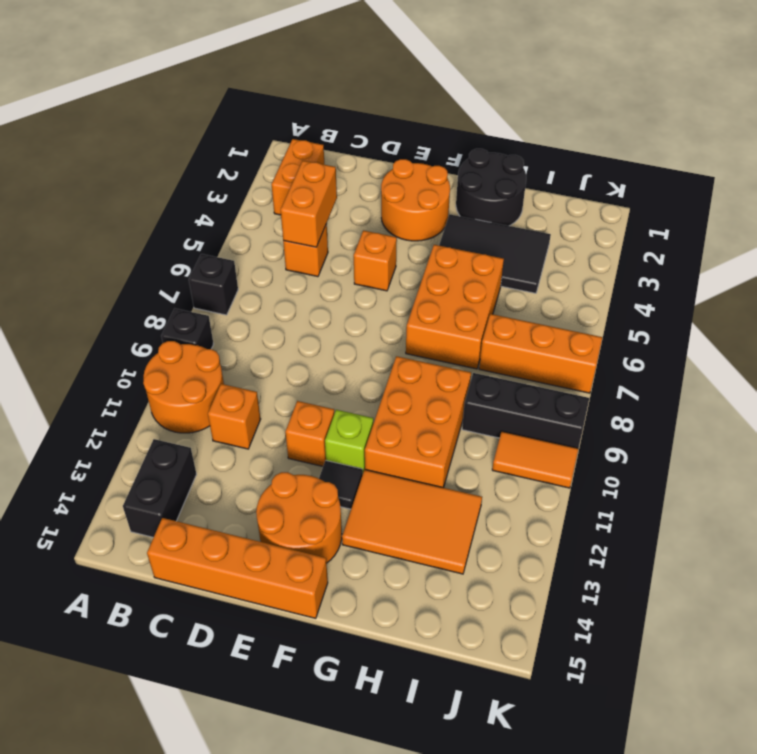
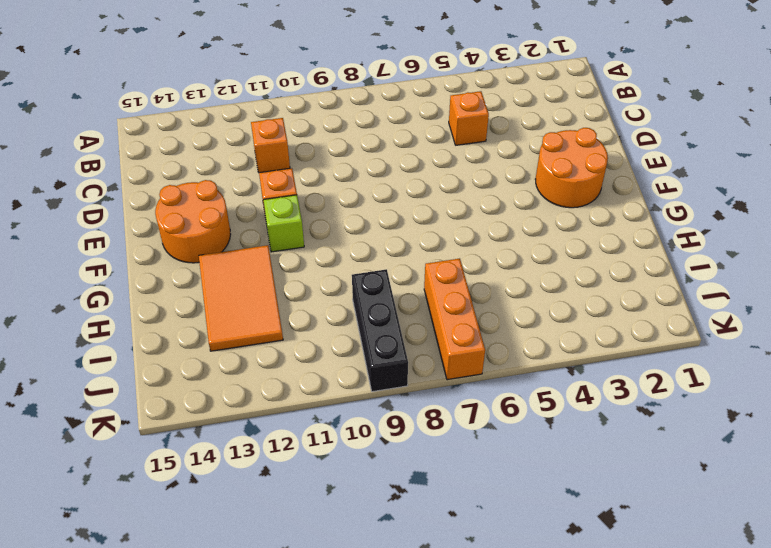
none -> black brick A7 level 1
none -> black brick A9 level 1
none -> orange round brick A10:B11 level 1

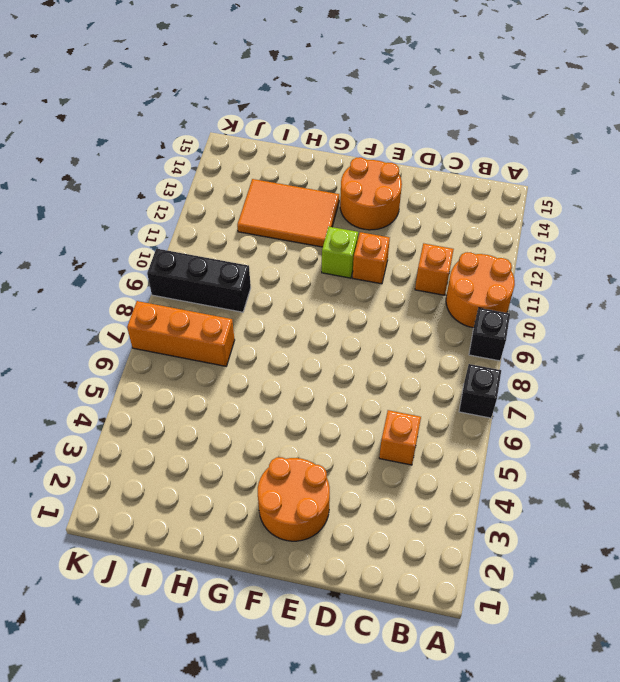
none -> orange brick B2:B3 level 1
none -> black brick B13:B14 level 1
none -> orange brick C15:F15 level 1

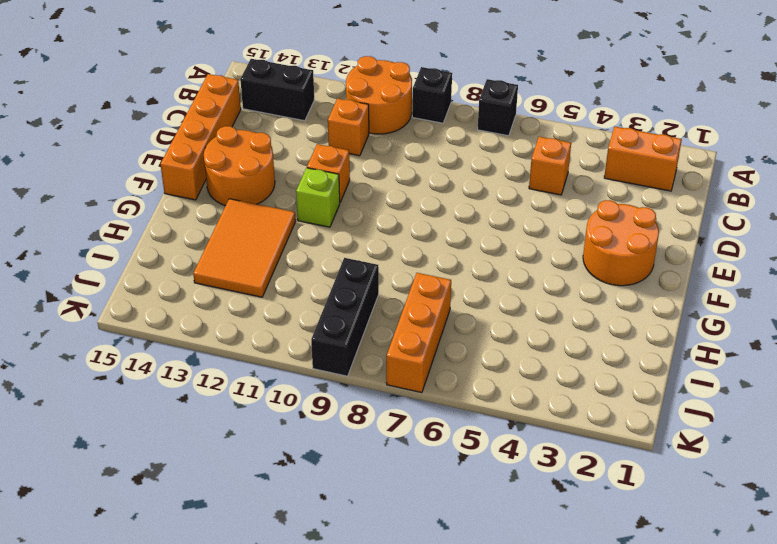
none -> orange brick E5 level 1
none -> black tile F12 level 1
none -> black round brick G1:H2 level 1

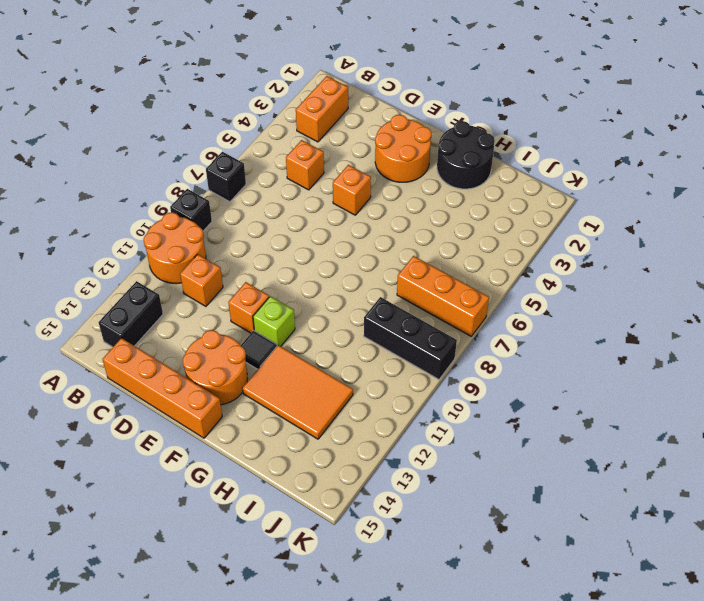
none -> black tile G3:I4 level 1
none -> orange brick G5:H7 level 1
none -> orange brick G9:H11 level 1

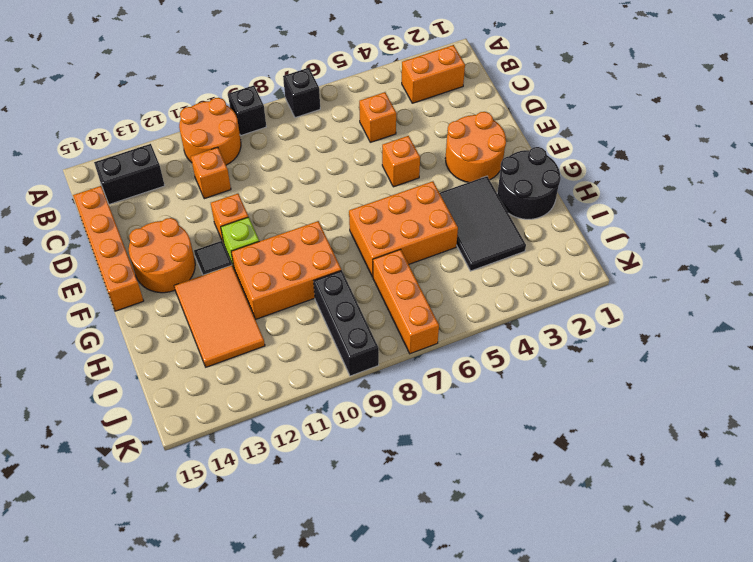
none -> orange tile J10:K10 level 1
none -> orange brick C4:C5 level 2

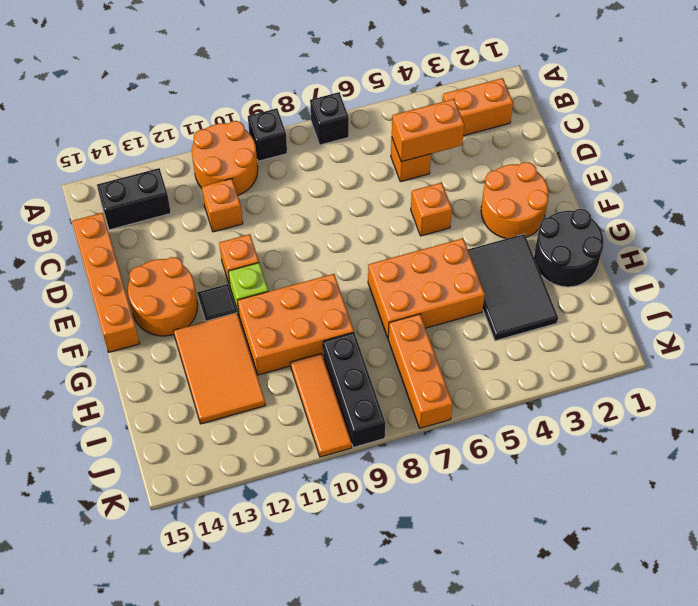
orange tile I10:K10 level 1 -> orange tile J10:K10 level 1

